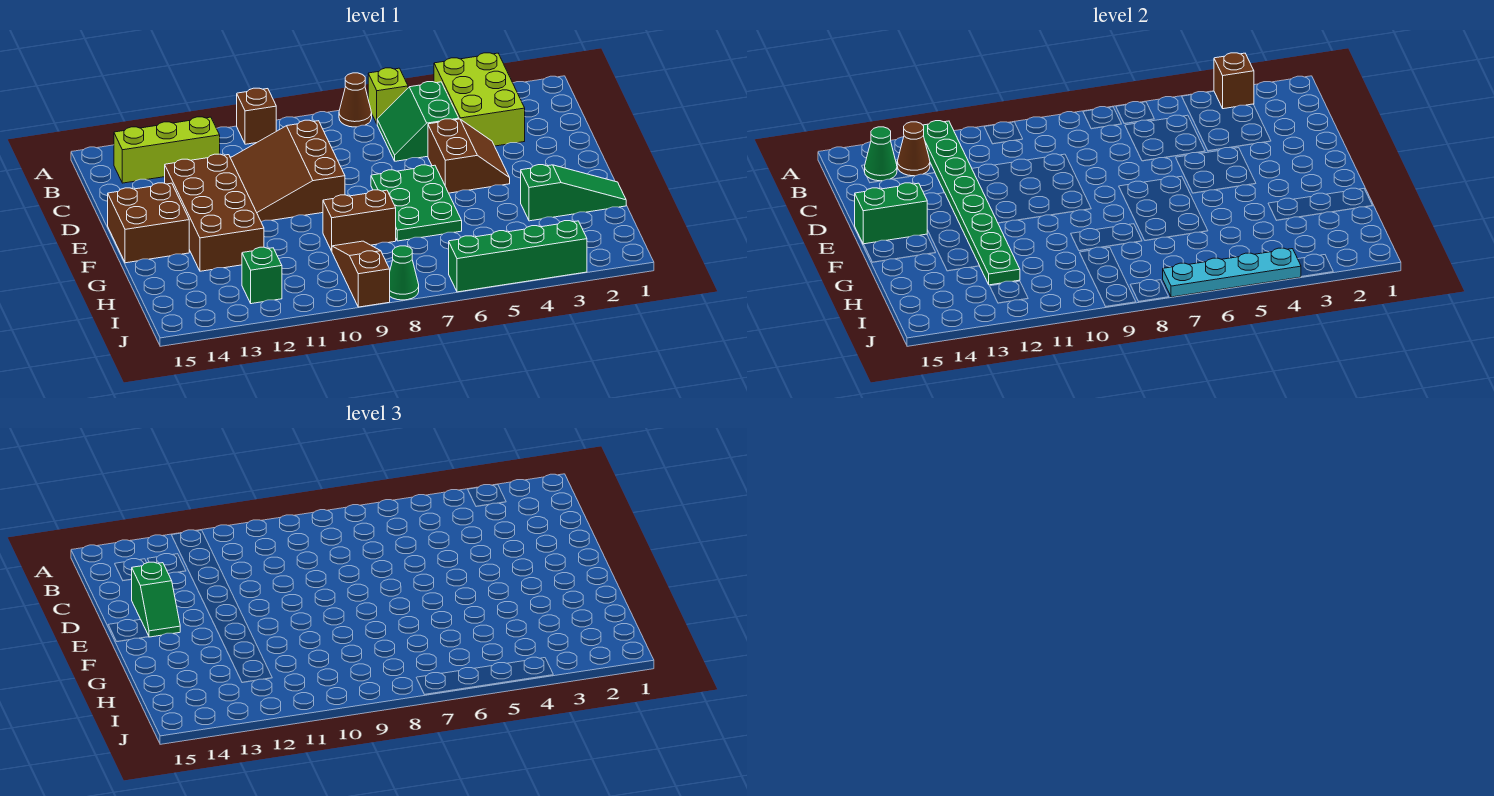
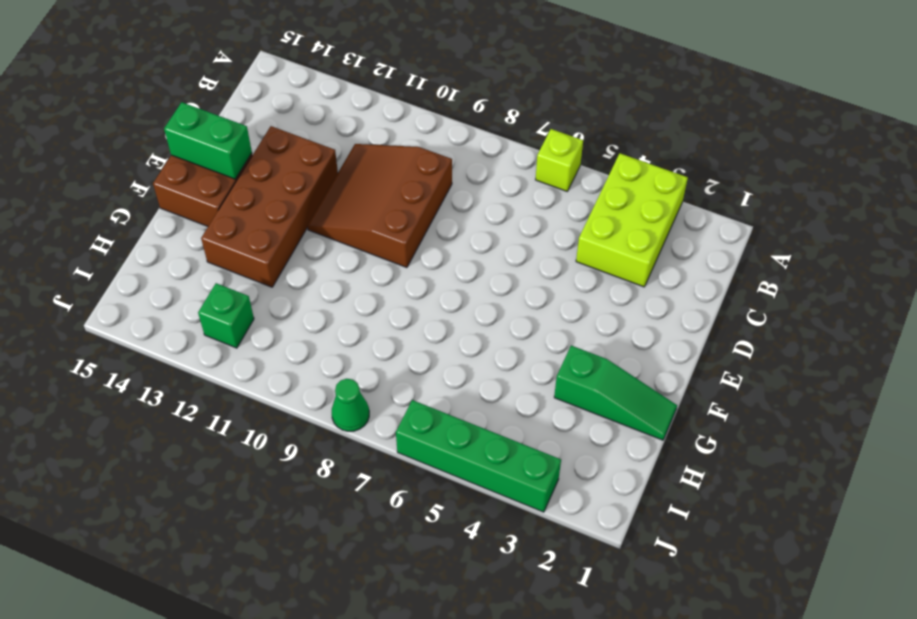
none -> brown cone A7 level 1
none -> brown brick A10 level 1
none -> green slope B5:C6 level 1 top 5

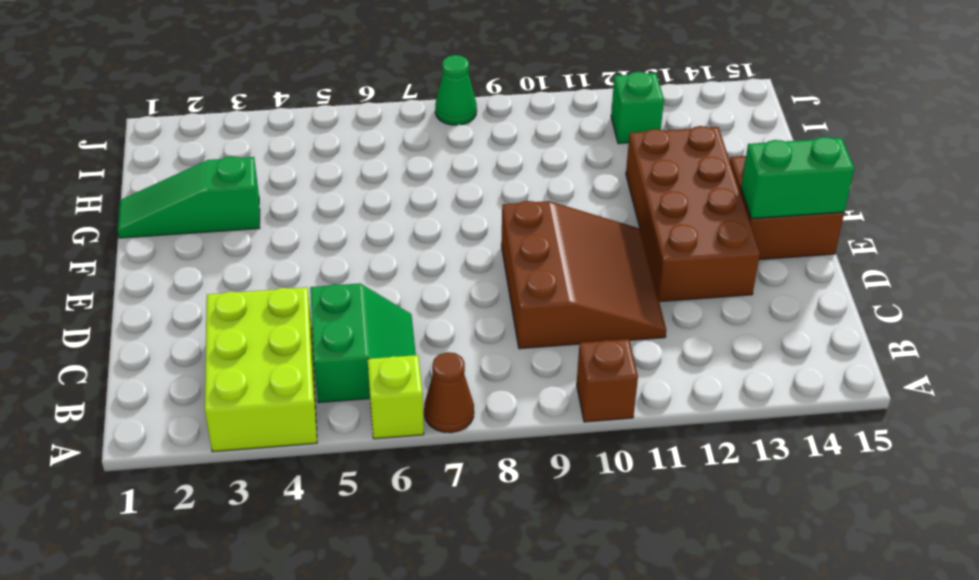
none -> lime brick B12:B14 level 1
none -> brown slope D4:E5 level 1 top 5
none -> green plate E6:G7 level 1

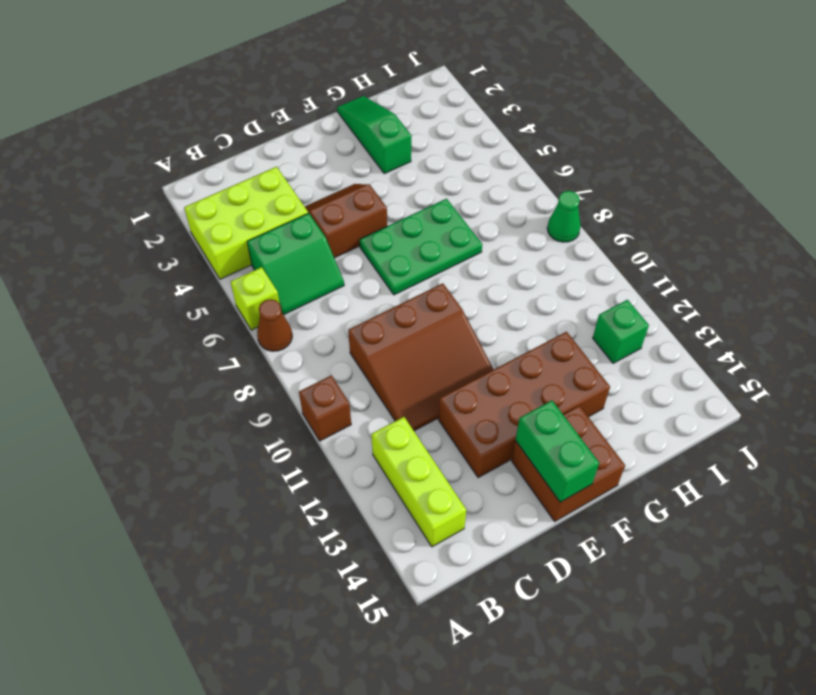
none -> brown brick G8:G9 level 1
none -> brown slope H9:J9 level 1 top J
none -> green brick J3:J6 level 1

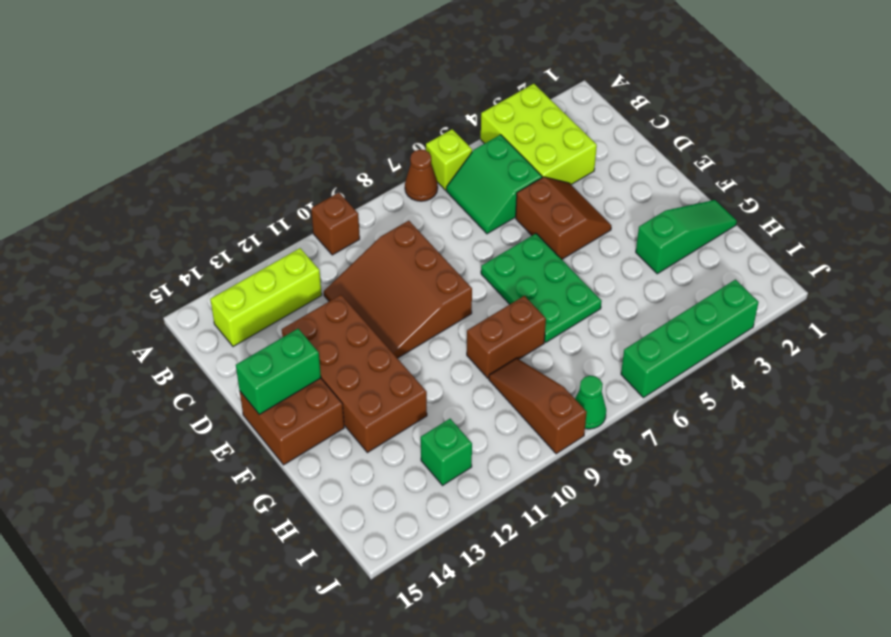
none -> brown brick A3 level 2
none -> green plate A12:H12 level 2
none -> brown cone B13 level 2

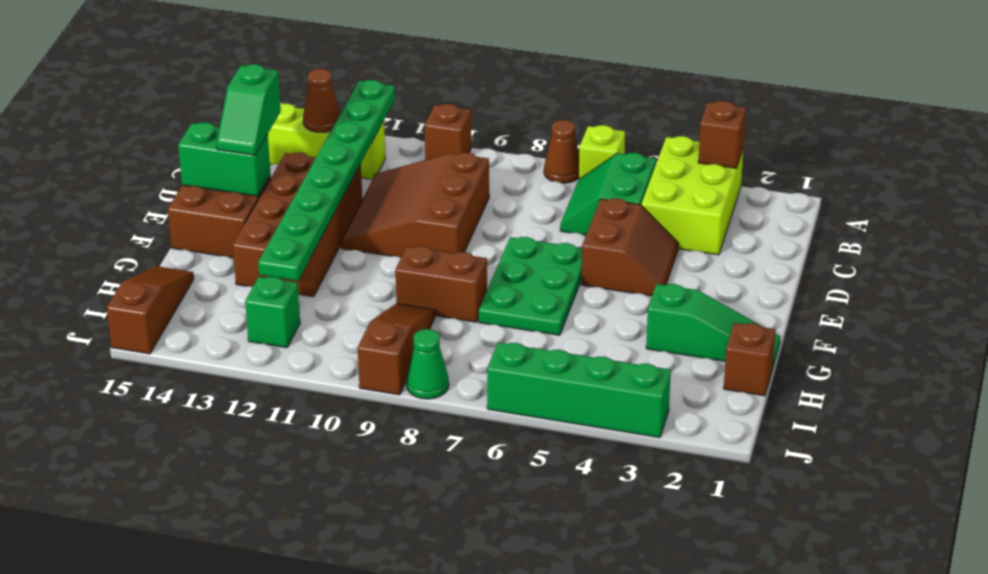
brown brick H1 level 1 -> none
brown slope H15:J15 level 1 top J -> none
none -> green cone B14 level 2
none -> cyan plate J4:J7 level 2

